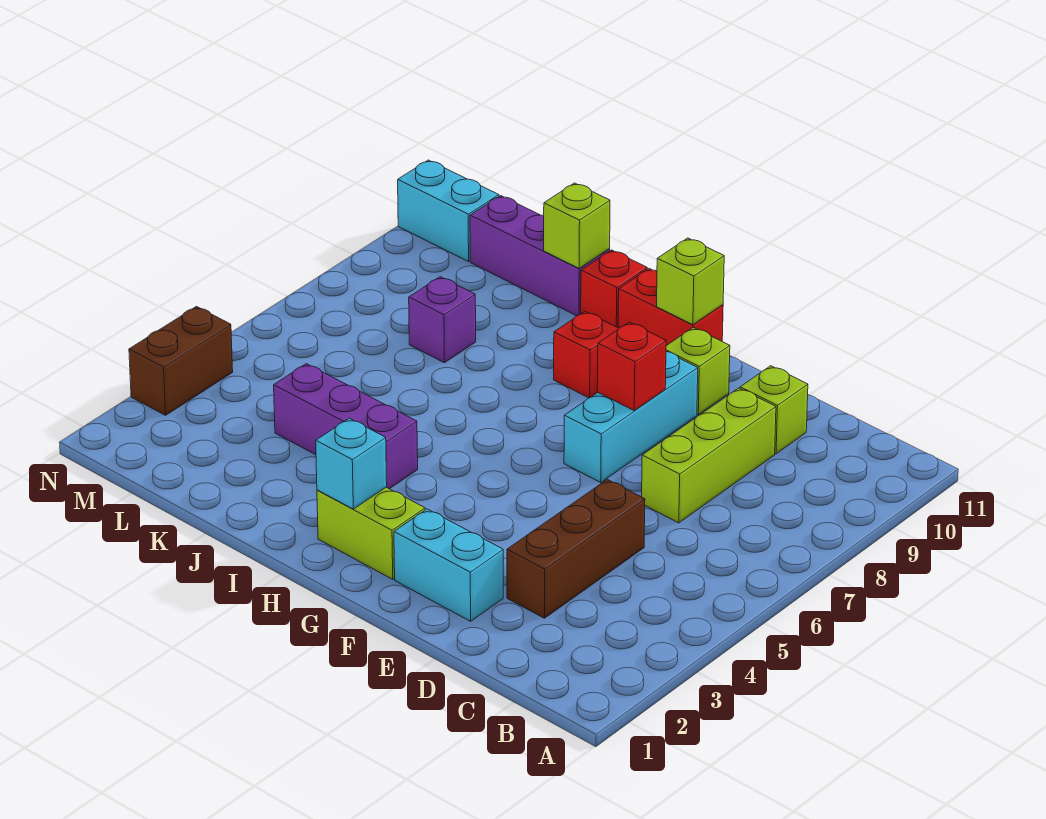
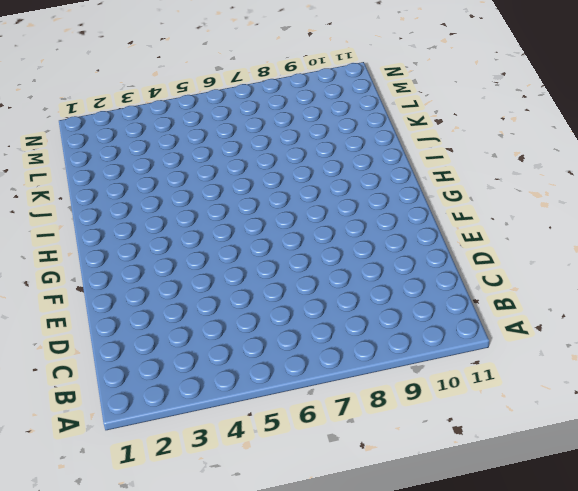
none -> brown brick D3:D5 level 1
none -> lime brick D7:D9 level 1
none -> lime brick D10 level 1

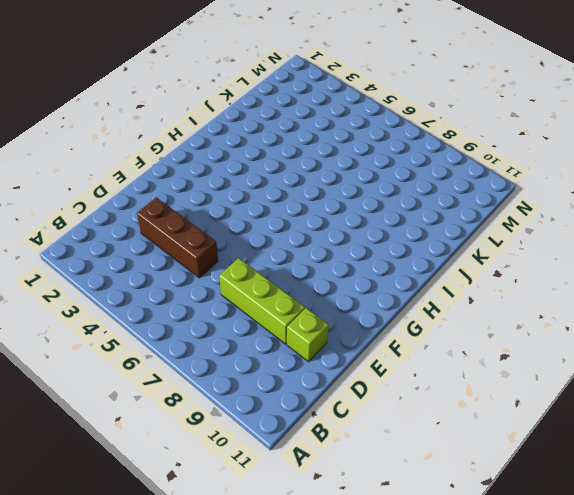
none -> cyan brick E2:F2 level 1
none -> cyan brick F7:F9 level 1
none -> lime brick F10 level 1

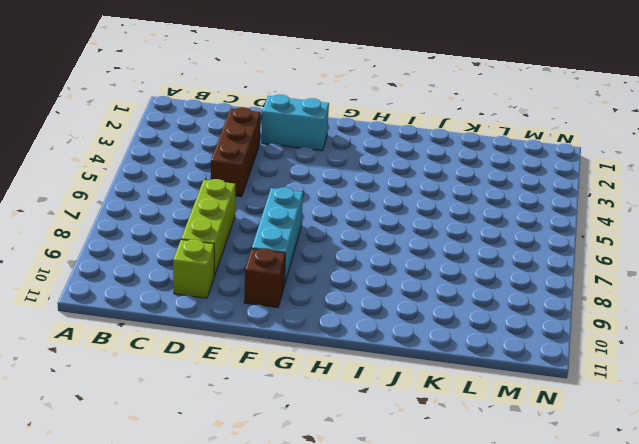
brown brick F10 level 1 -> lime brick F10 level 1
none -> lime brick G2:H2 level 1
none -> red brick G11:H11 level 1
none -> red brick H9 level 1

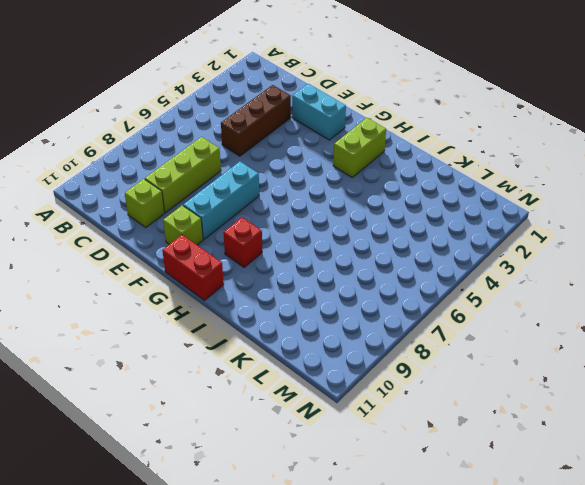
lime brick H2:H3 level 1 -> lime brick G2:H2 level 1
none -> purple brick I4:K4 level 1
none -> red brick I11 level 1
none -> purple brick J11:L11 level 1

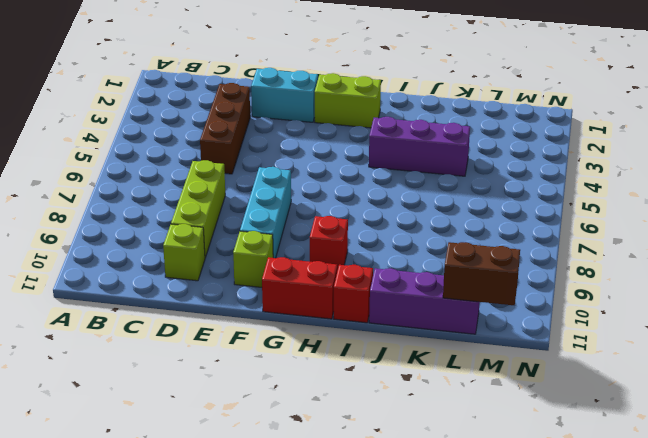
brown brick L11:M11 level 2 -> brown brick N3:N4 level 1
none -> purple brick K8 level 1
none -> cyan brick M11:N11 level 1
none -> red brick F8 level 2

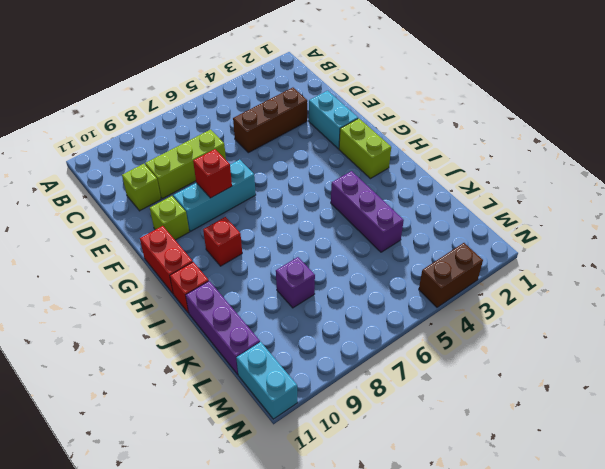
none -> lime brick G11 level 2
none -> cyan brick H2 level 2
none -> lime brick J11 level 2

